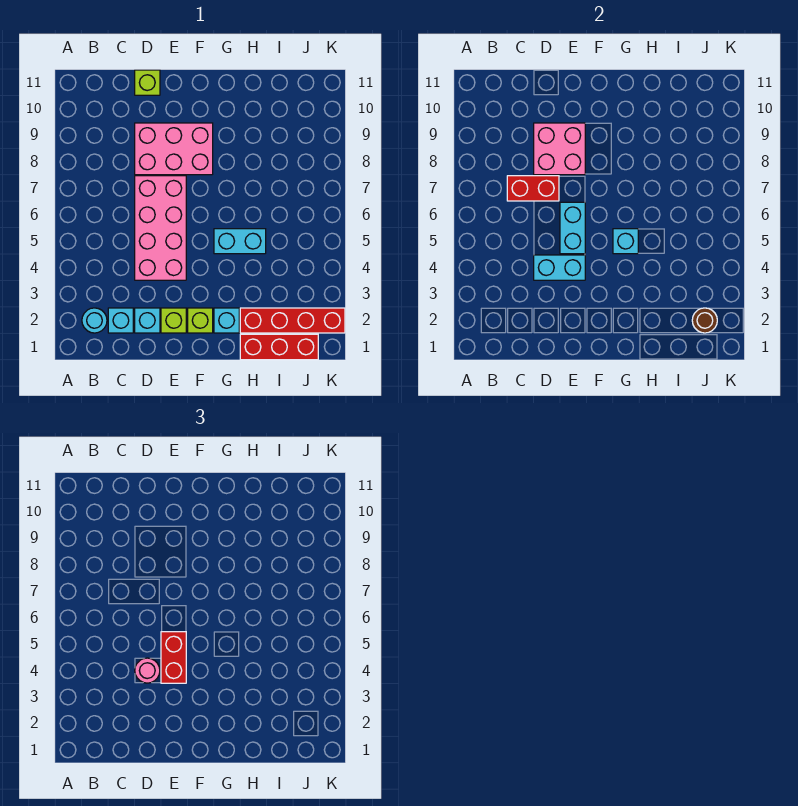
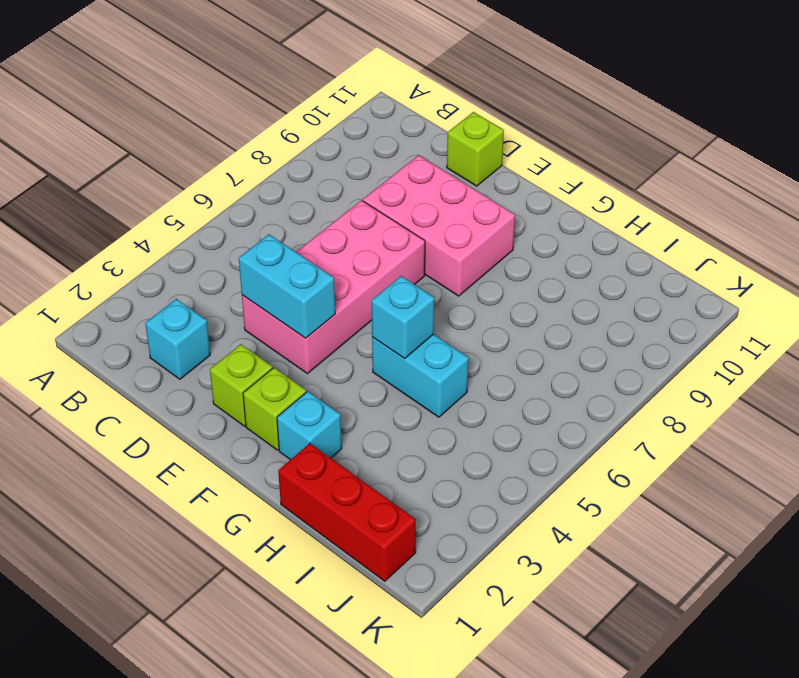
none -> cyan round brick B2 level 1
none -> cyan brick D2 level 1
none -> red brick H2:K2 level 1

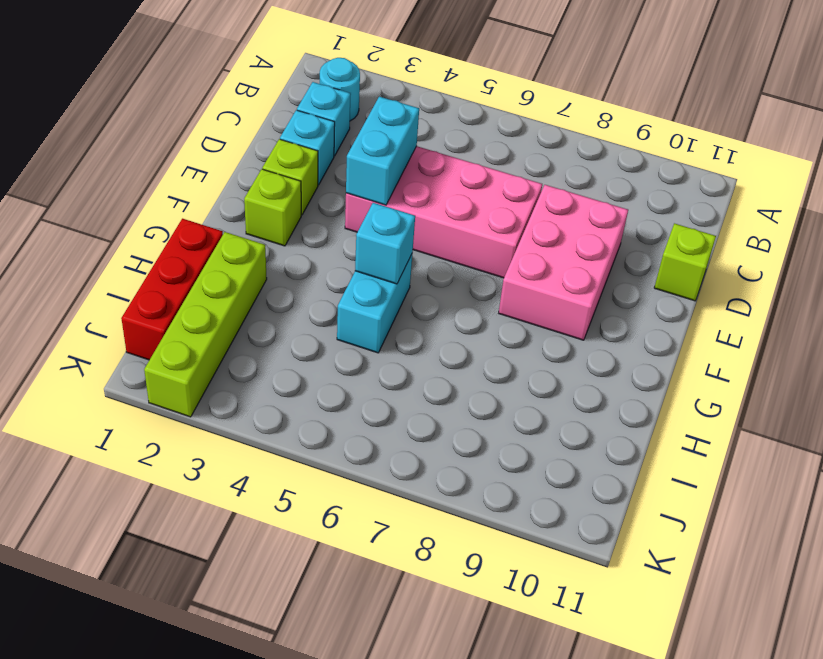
lime brick H2:K2 level 1 -> red brick H2:K2 level 1
none -> cyan brick G2 level 1
none -> red brick C7:D7 level 2
none -> pink brick D8:E9 level 2

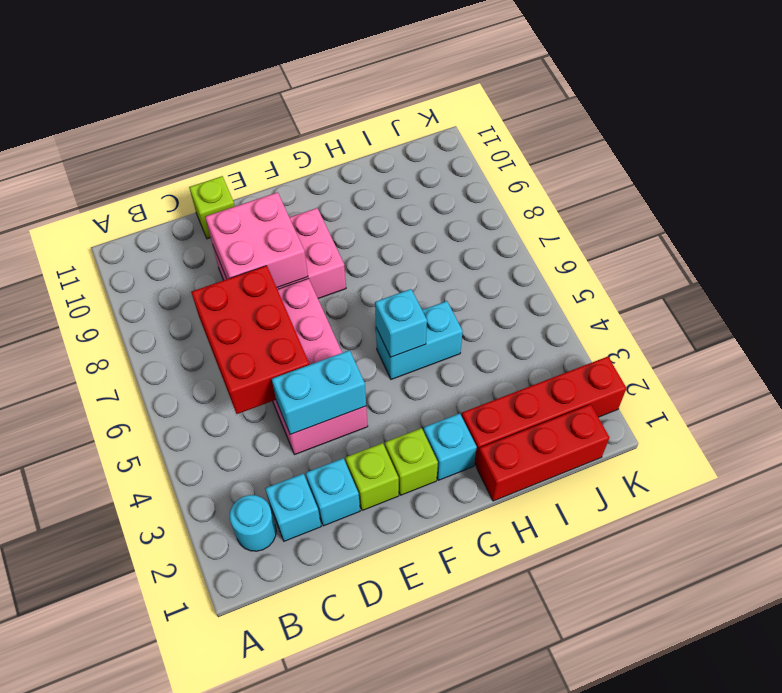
red brick C5:D7 level 2 -> red brick C7:D7 level 2
none -> cyan brick E5:E6 level 2
none -> brown round brick J2 level 2
none -> pink round brick D4 level 3

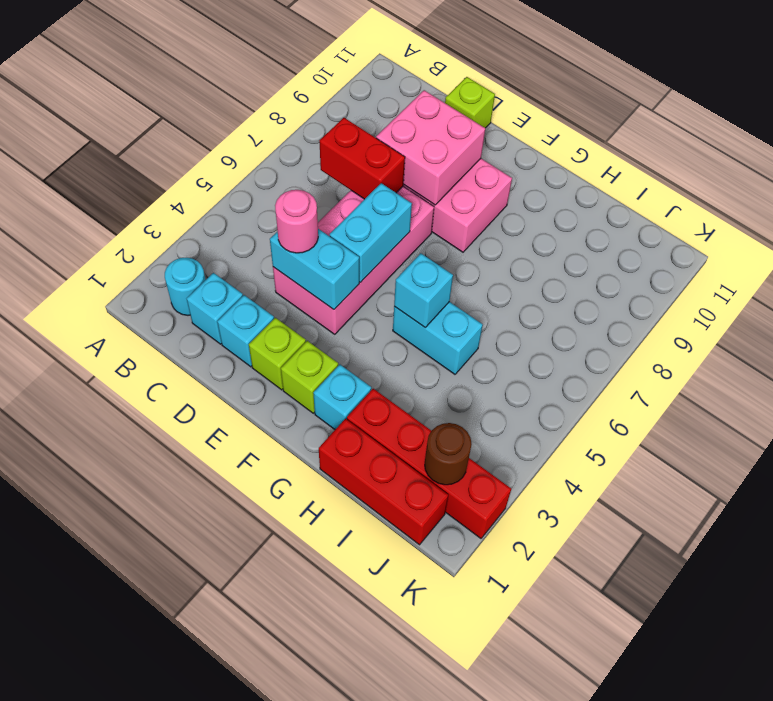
none -> red brick E4:E5 level 3

